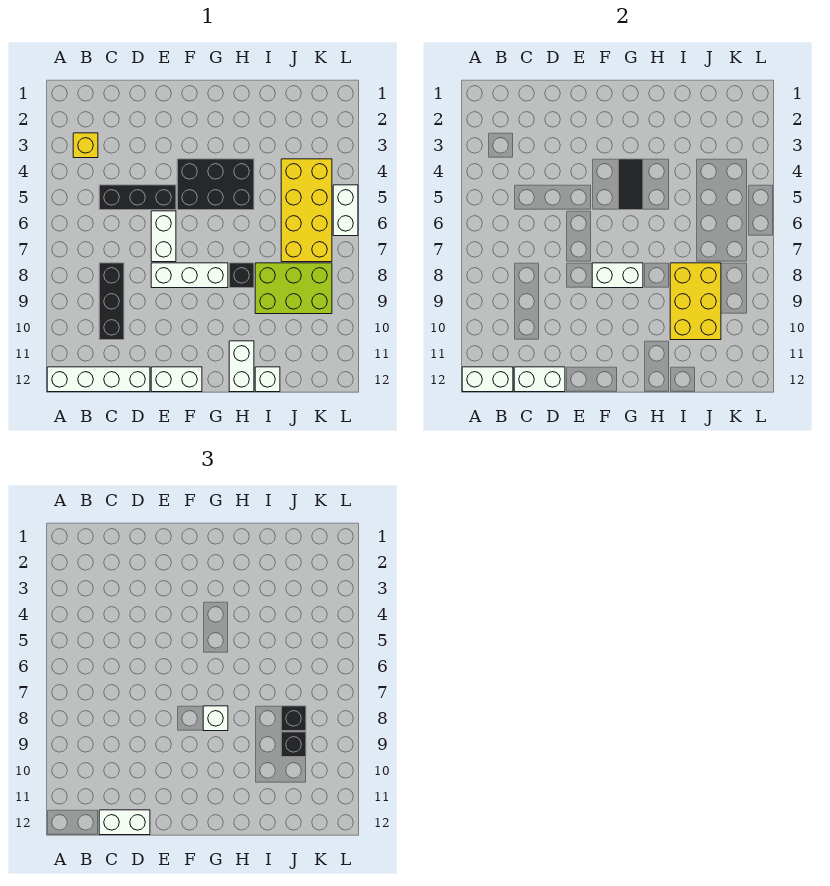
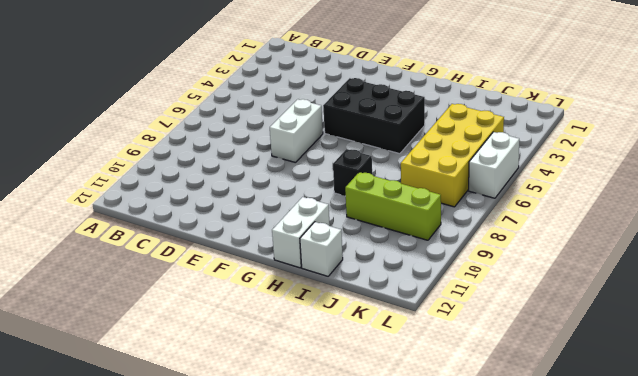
lime brick I9:K9 level 1 -> lime brick I8:K9 level 1
none -> white brick A12:D12 level 1
none -> yellow brick B3 level 1
none -> black brick C5:E5 level 1

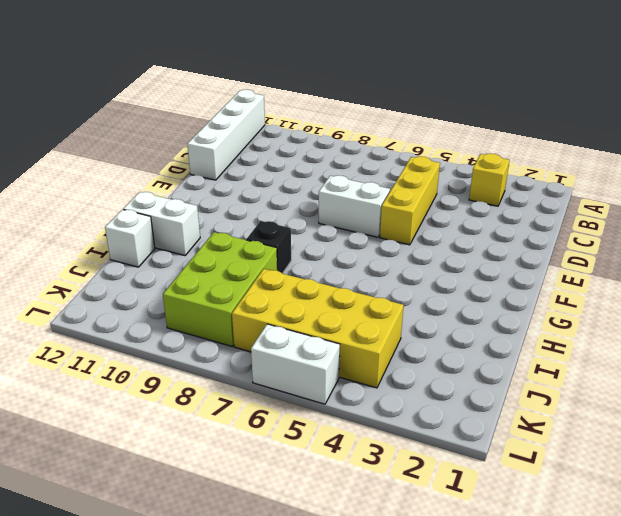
yellow brick C5:E5 level 1 -> black brick C5:E5 level 1
none -> black brick C8:C10 level 1
none -> white brick E8:G8 level 1
none -> white brick E12:F12 level 1

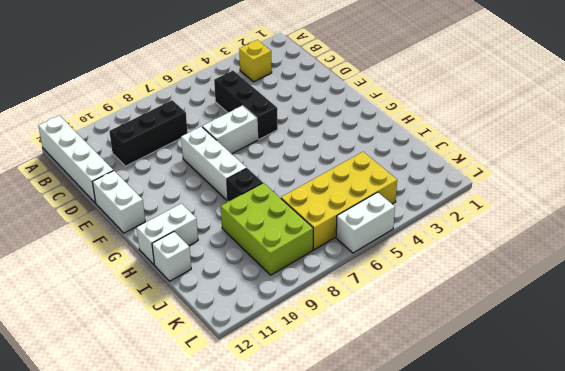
none -> black brick F4:H5 level 1
none -> white brick A12:B12 level 2
none -> white brick C12:D12 level 2

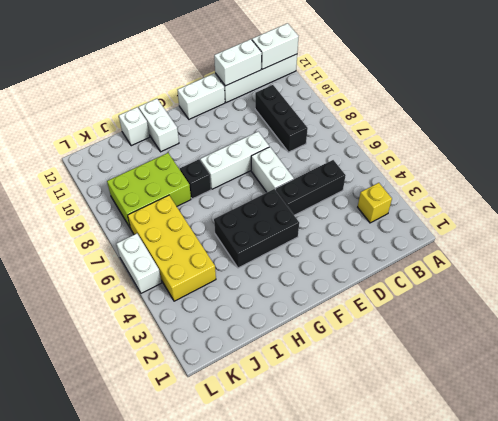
none -> white brick F8:G8 level 2
none -> black tile G4:G5 level 2
none -> yellow brick I8:J10 level 2

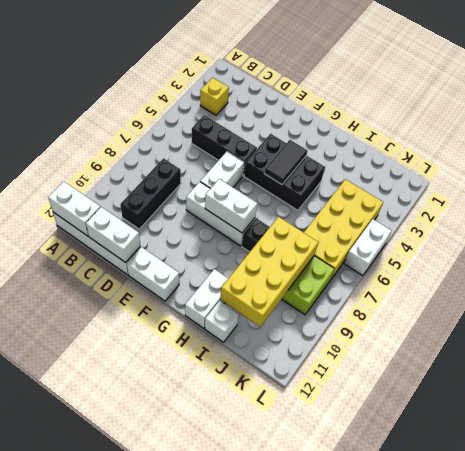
yellow brick I8:J11 level 2 -> yellow brick I8:J10 level 2
none -> white brick C12:D12 level 3
none -> white brick G8 level 3
none -> black brick J8 level 3

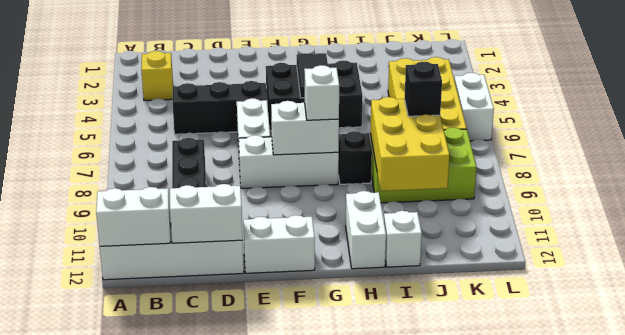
none -> white brick C12:D12 level 3
none -> black brick J9 level 3

